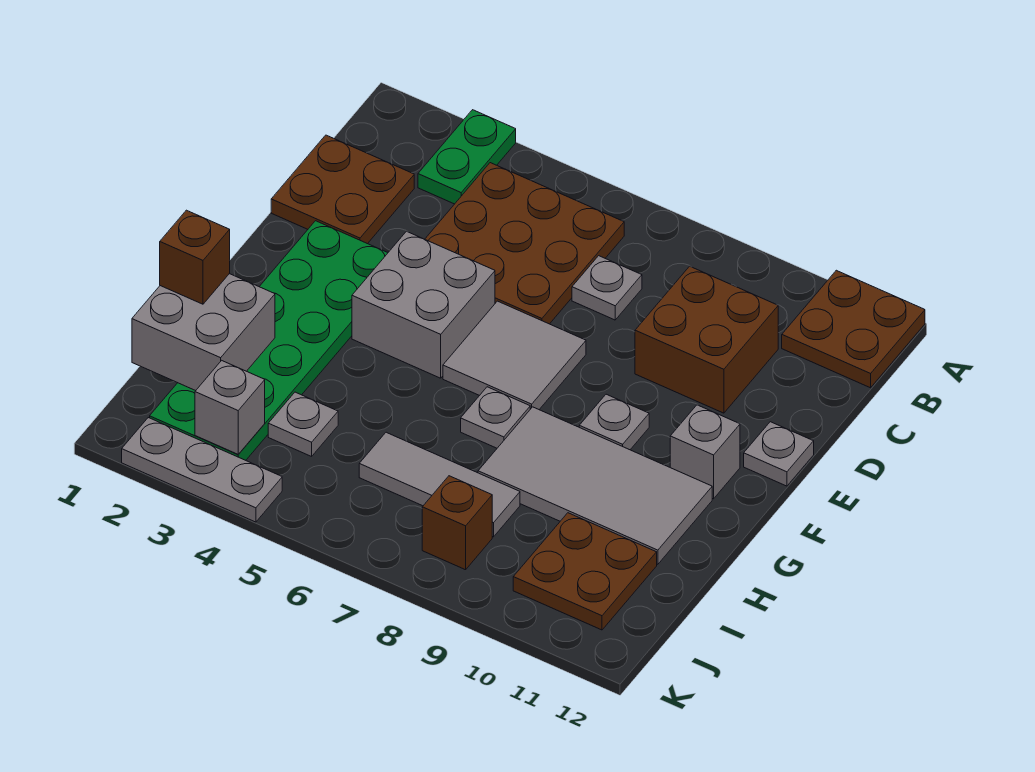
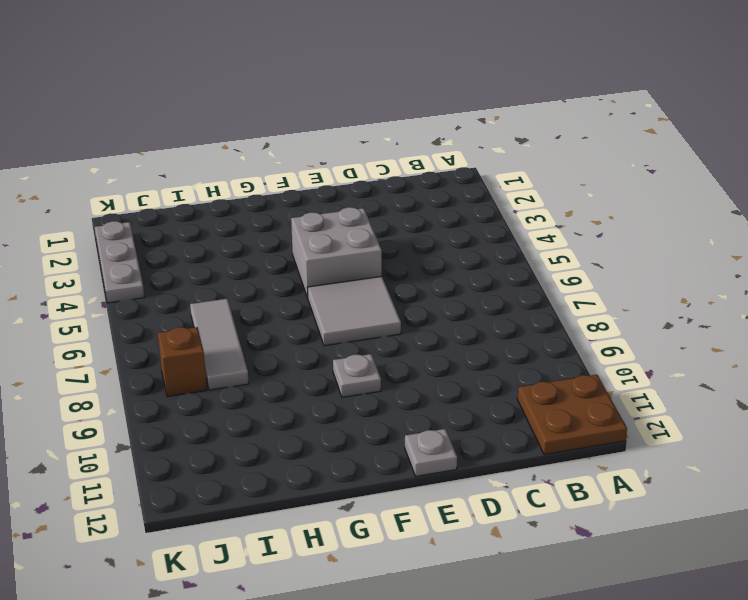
none -> green plate A3:B3 level 1
none -> brown plate B4:D6 level 1
none -> brown plate C1:D2 level 1

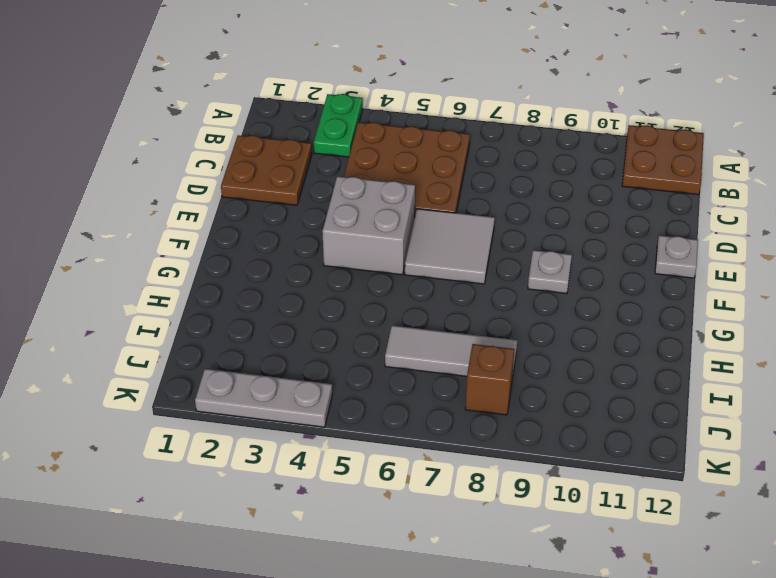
none -> grey plate C7 level 1
none -> brown brick C9:D10 level 1
none -> green plate E2:J3 level 1

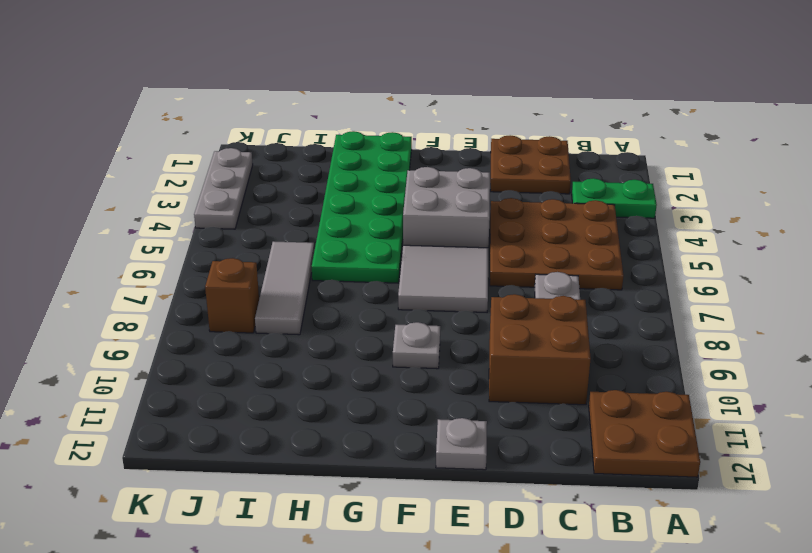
green plate G1:H6 level 1 -> green plate E2:J3 level 1
none -> grey brick F11 level 1
none -> grey plate G7 level 1
none -> grey tile G8:H11 level 1

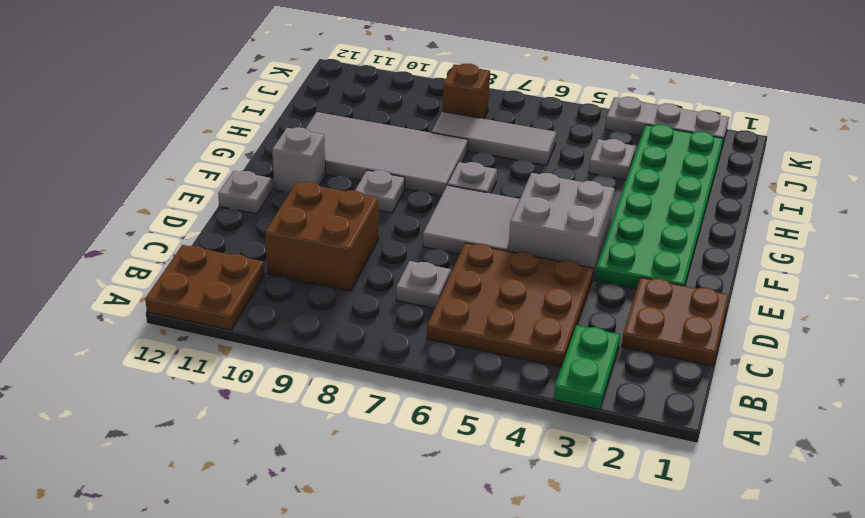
none -> brown plate I10:J11 level 1
none -> grey brick H1:I2 level 2
none -> grey brick J3 level 2

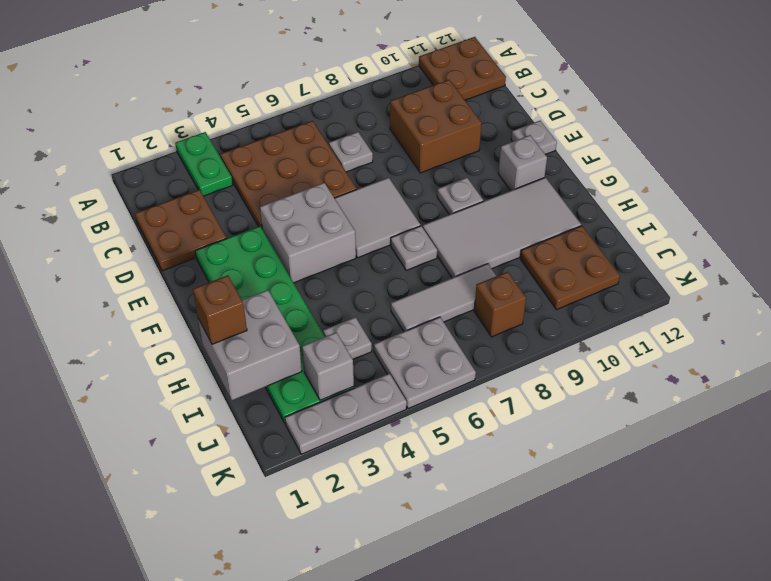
grey plate J5:K6 level 1 -> none

